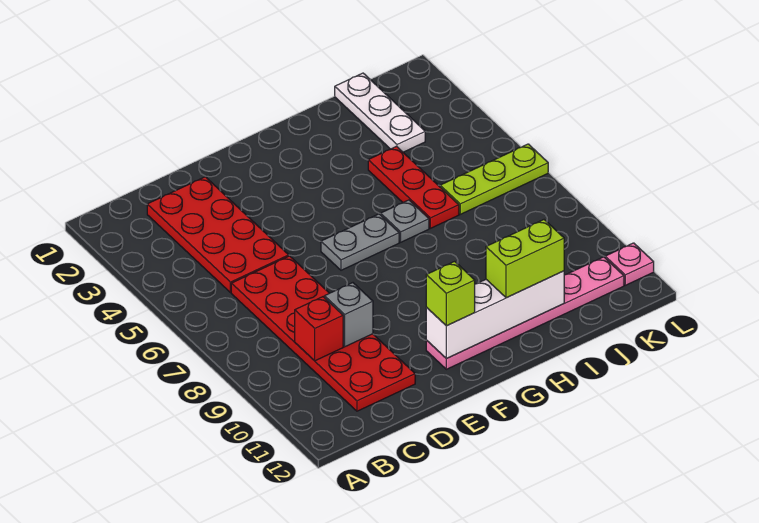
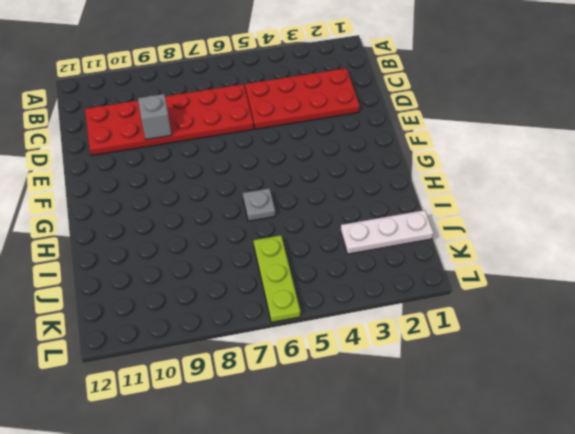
none -> grey plate F6:G6 level 1
none -> pink plate F11:K11 level 1
none -> red plate I4:I6 level 1

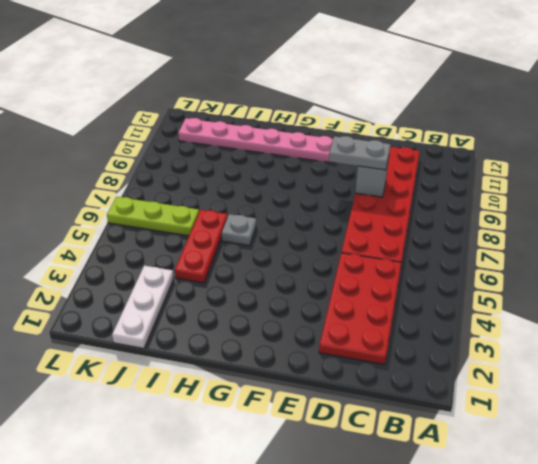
grey plate D9:E9 level 3 -> grey plate F6:G6 level 1
none -> pink plate L11 level 1
none -> red brick C9 level 2
none -> white brick F11:I11 level 2

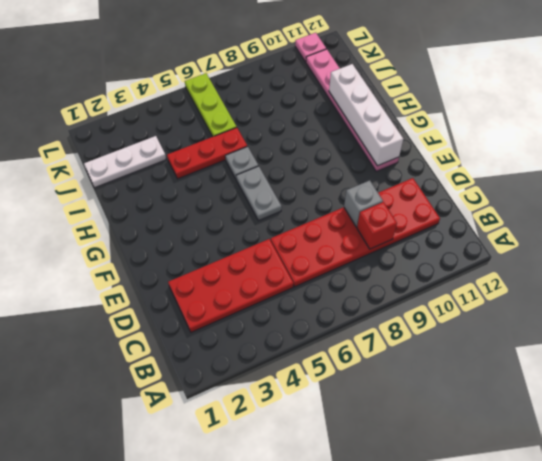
none -> lime brick F11 level 3
none -> lime brick H11:I11 level 3

